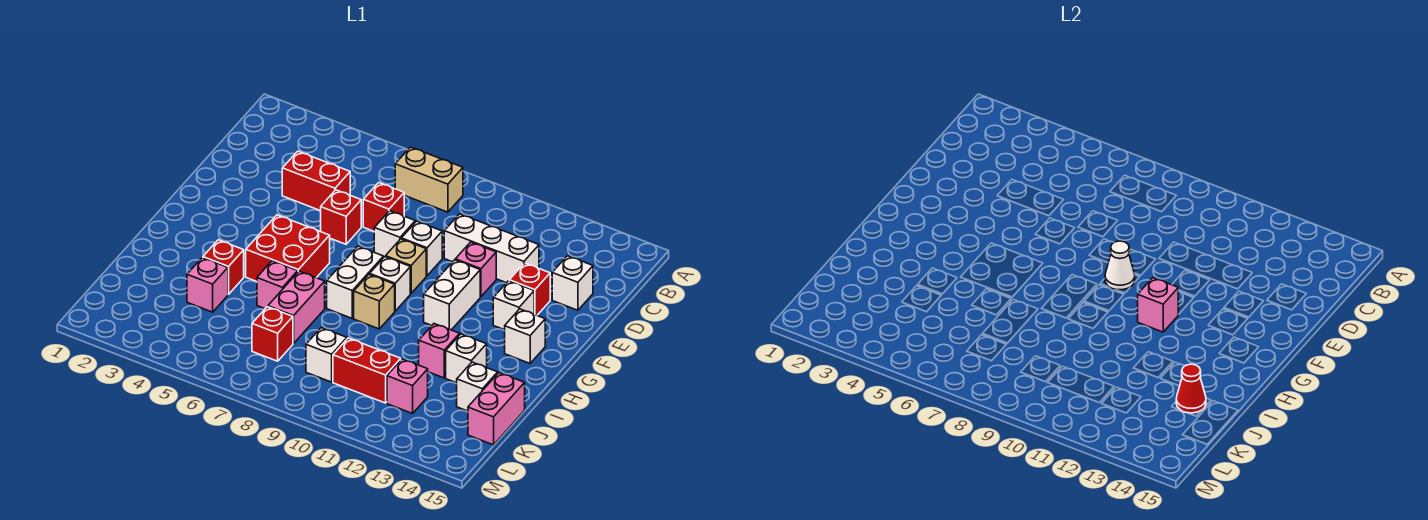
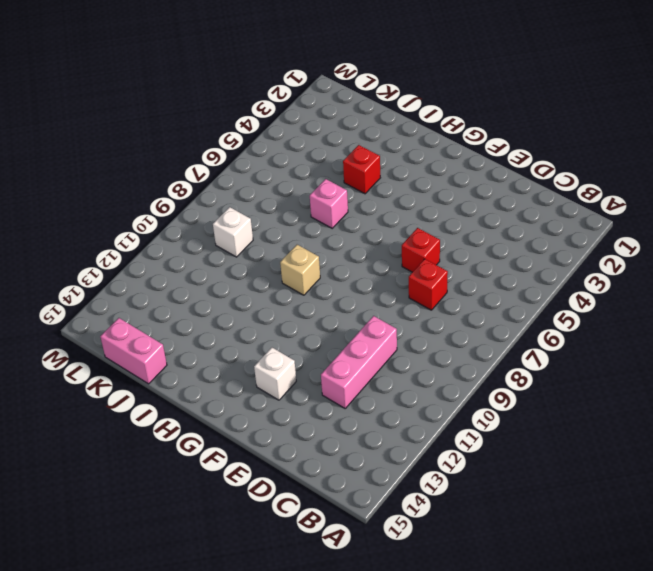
pink brick D10:D12 level 1 -> white brick D10:D12 level 1
none -> tan brick B7:B8 level 1
none -> red brick D4:D5 level 1
none -> white brick D14 level 1
none -> white brick E8 level 1

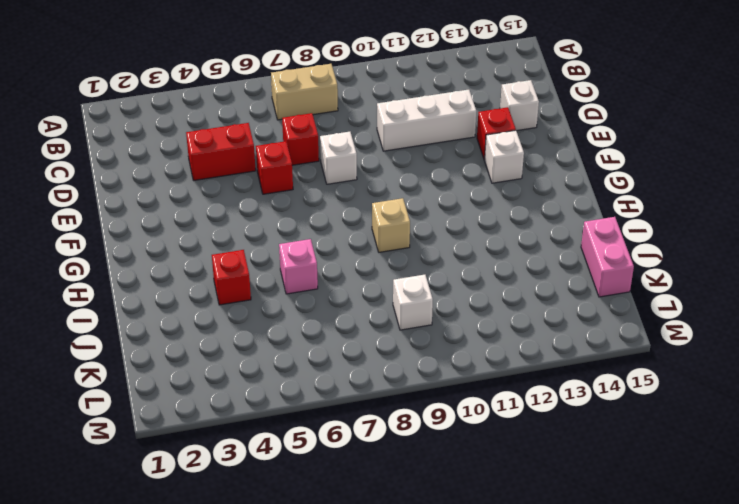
none -> white brick E9 level 1
none -> pink brick E11 level 1
none -> tan brick F9 level 1
none -> white brick F11:G11 level 1

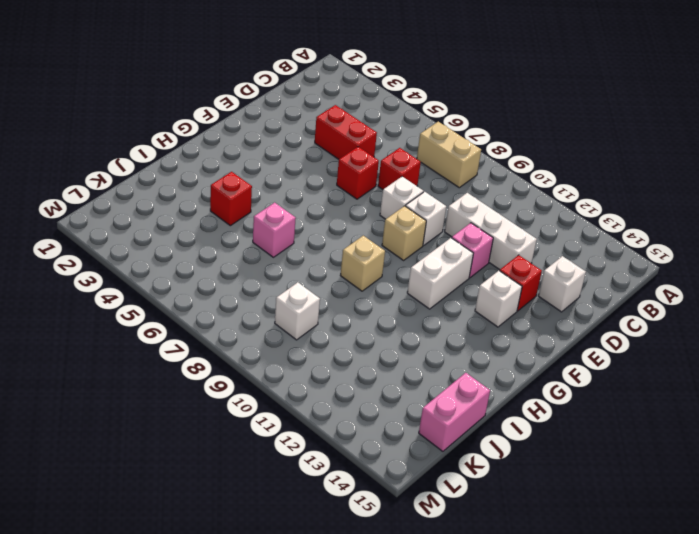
none -> red brick G5:H6 level 1
none -> white brick G8:H8 level 1
none -> white brick G9 level 1
none -> white brick G14 level 1

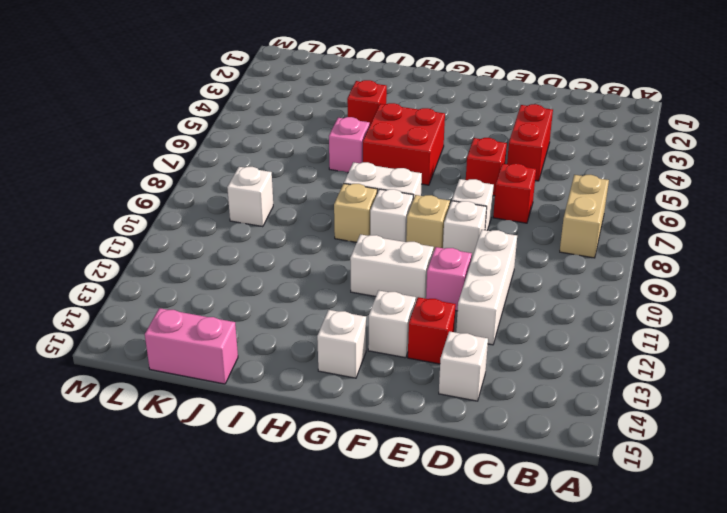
none -> pink brick I7:J7 level 1
none -> pink brick I12 level 1
none -> white brick I13 level 1
none -> pink brick J4 level 1

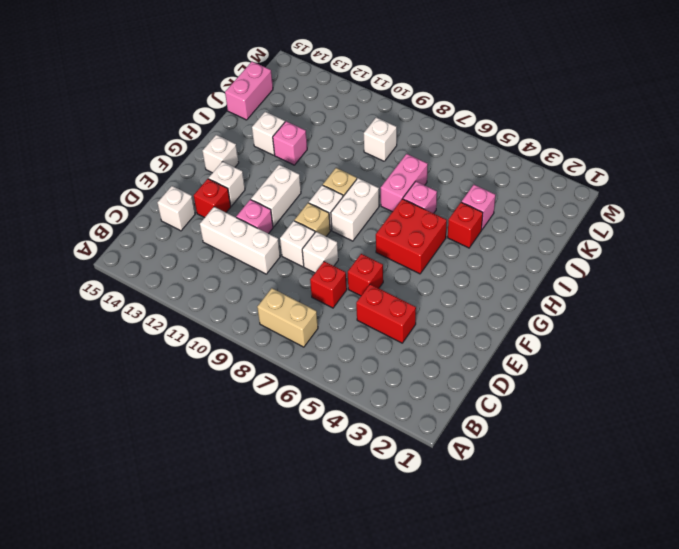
none -> white brick J14 level 1
none -> red brick K7 level 1
none -> red brick K10:K11 level 1
none -> pink brick K12 level 1

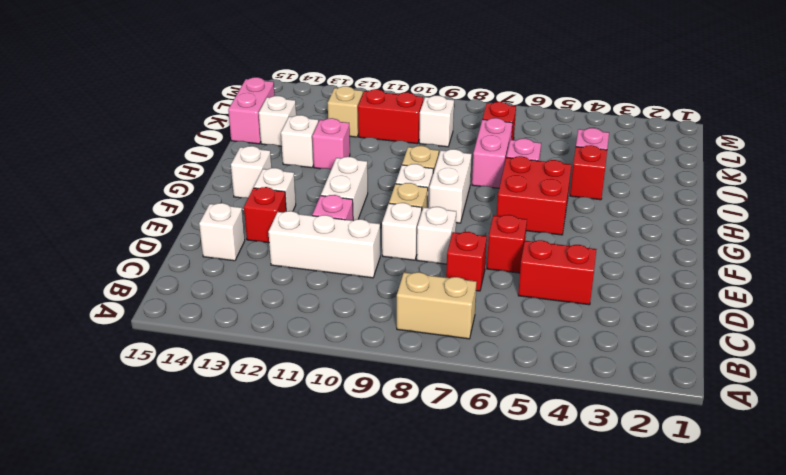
tan brick K12 level 1 -> pink brick K12 level 1
none -> white cone F9 level 2
none -> pink brick G11 level 2
none -> red cone J14 level 2

